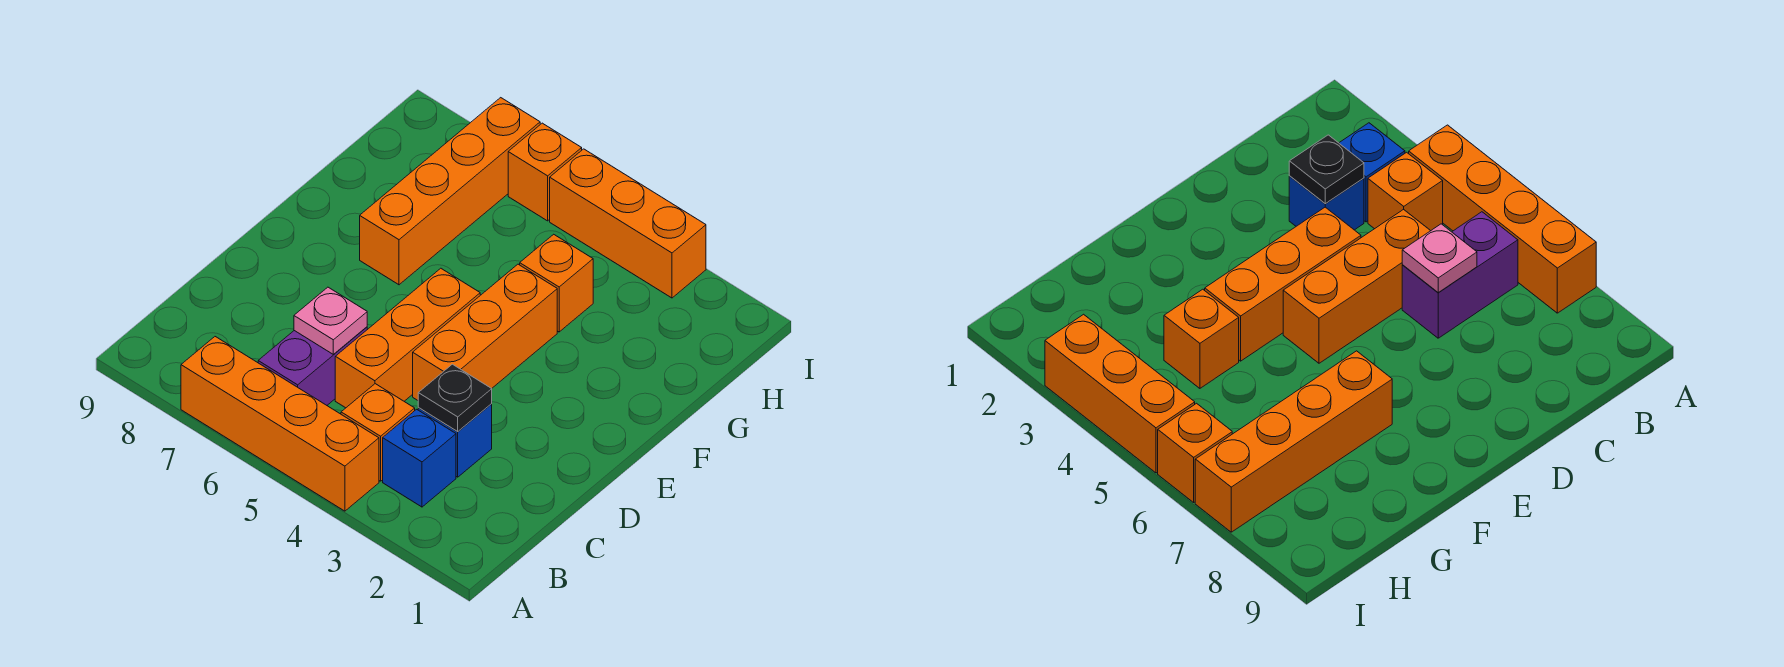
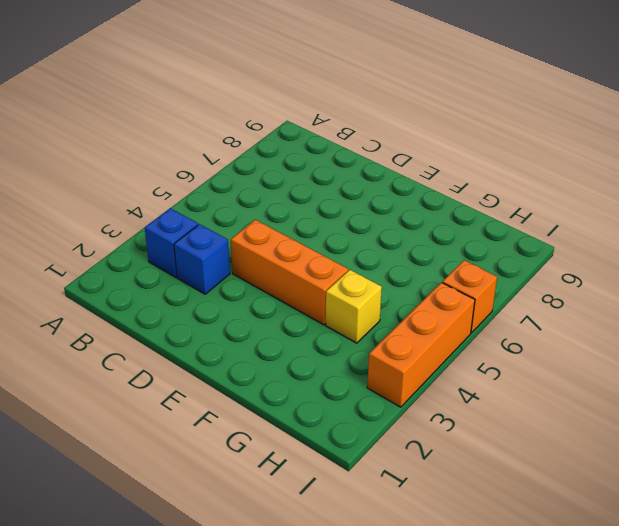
yellow brick G4 level 1 -> orange brick G4 level 1
none -> orange brick A4:A7 level 1
none -> orange brick B4 level 1
none -> purple brick B6:C6 level 1

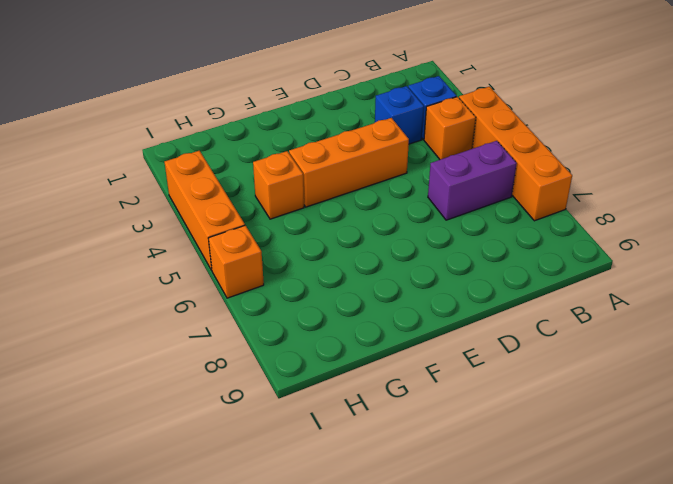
none -> orange brick C5:E5 level 1
none -> orange brick F7:I7 level 1
none -> black plate C3 level 2

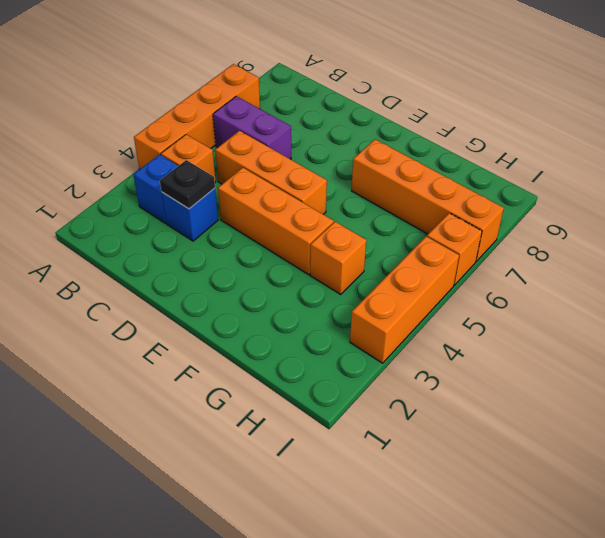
none -> pink plate C6 level 2

